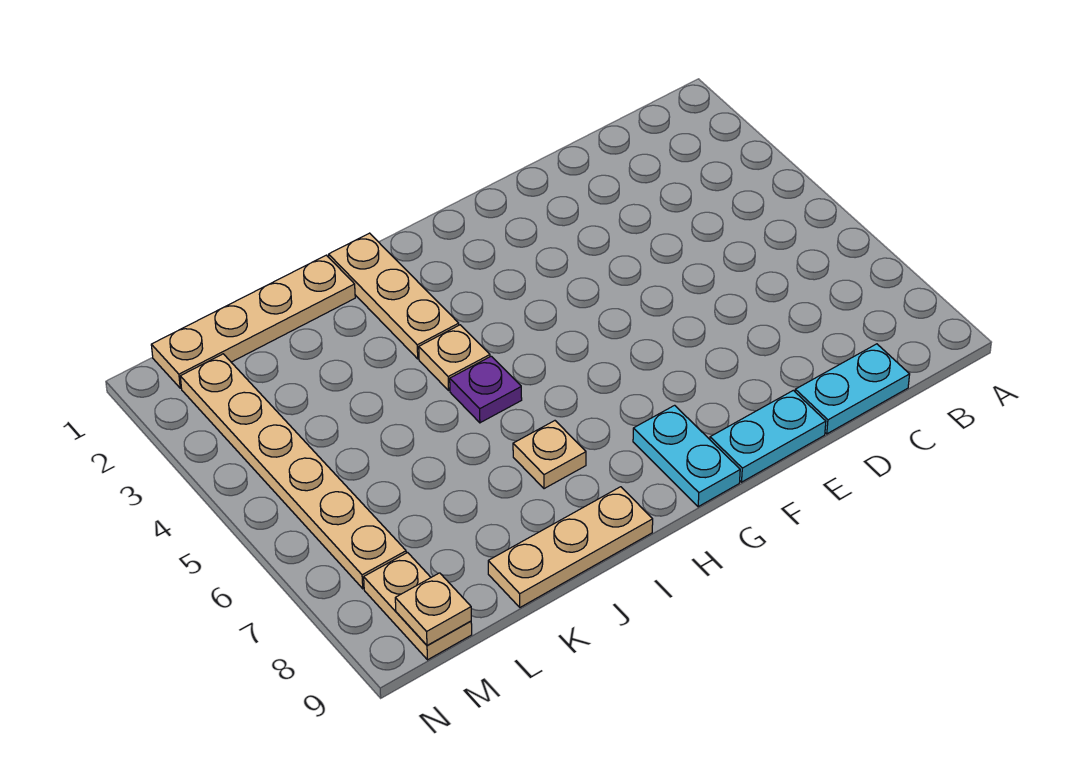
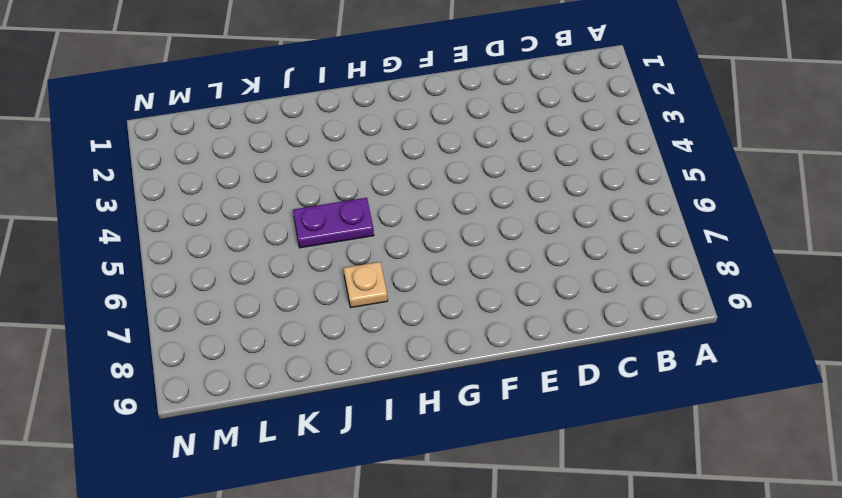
purple plate I5:J5 level 1 -> purple plate I5 level 1
none -> cyan plate C9:D9 level 1
none -> cyan plate E9:F9 level 1
none -> cyan plate G8:G9 level 1

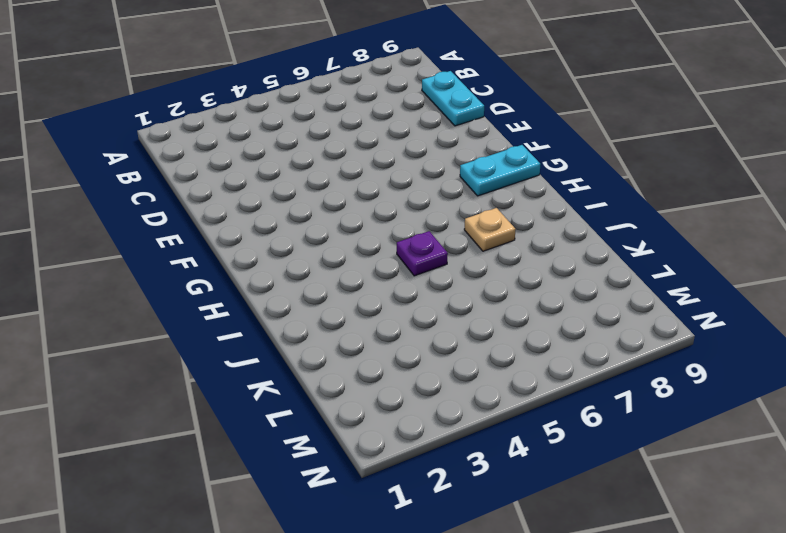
none -> cyan plate E9:F9 level 1
none -> tan plate I1:I3 level 1
none -> tan plate I4 level 1

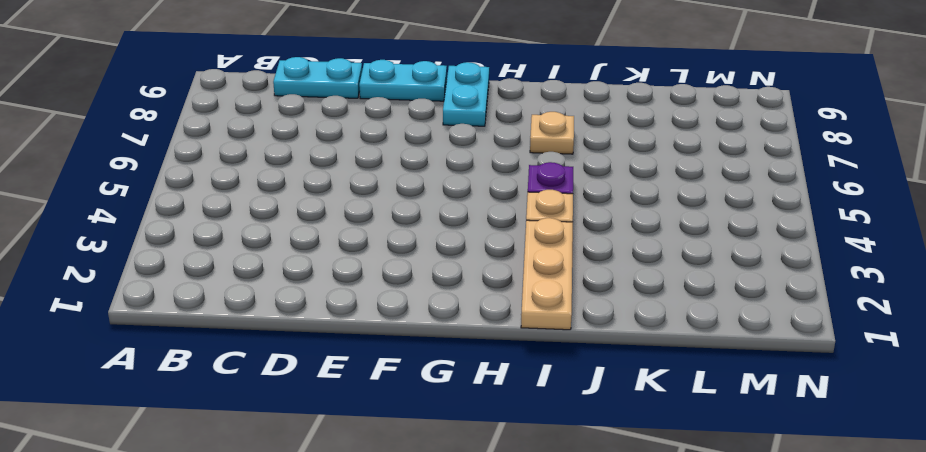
none -> tan plate I9:K9 level 1
none -> tan plate J1:M1 level 1
none -> tan plate M2:M7 level 1

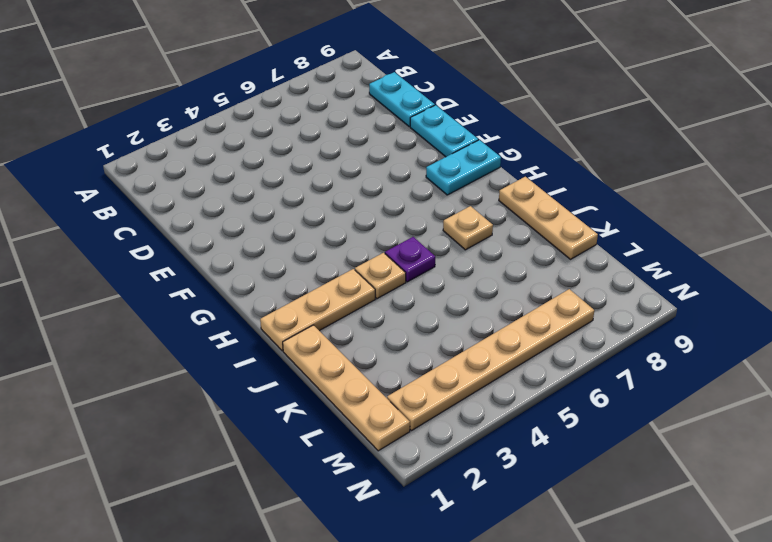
none -> tan plate M8:M9 level 1
none -> tan plate M9 level 2

